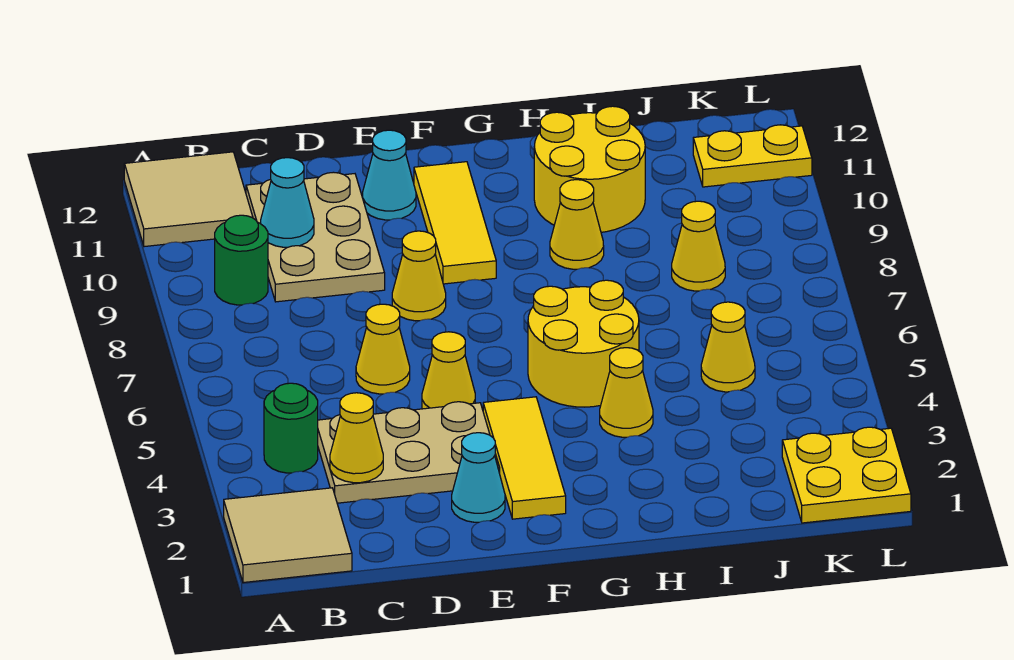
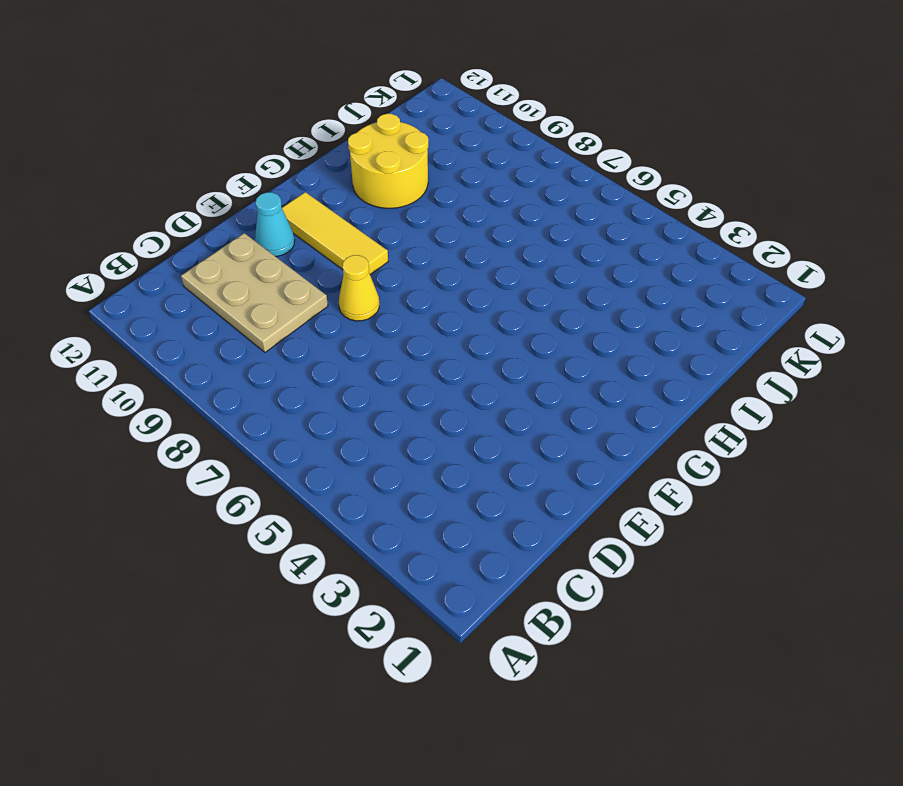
none -> tan tile A1:B2 level 1
none -> tan tile A11:B12 level 1
none -> green round brick B4 level 1

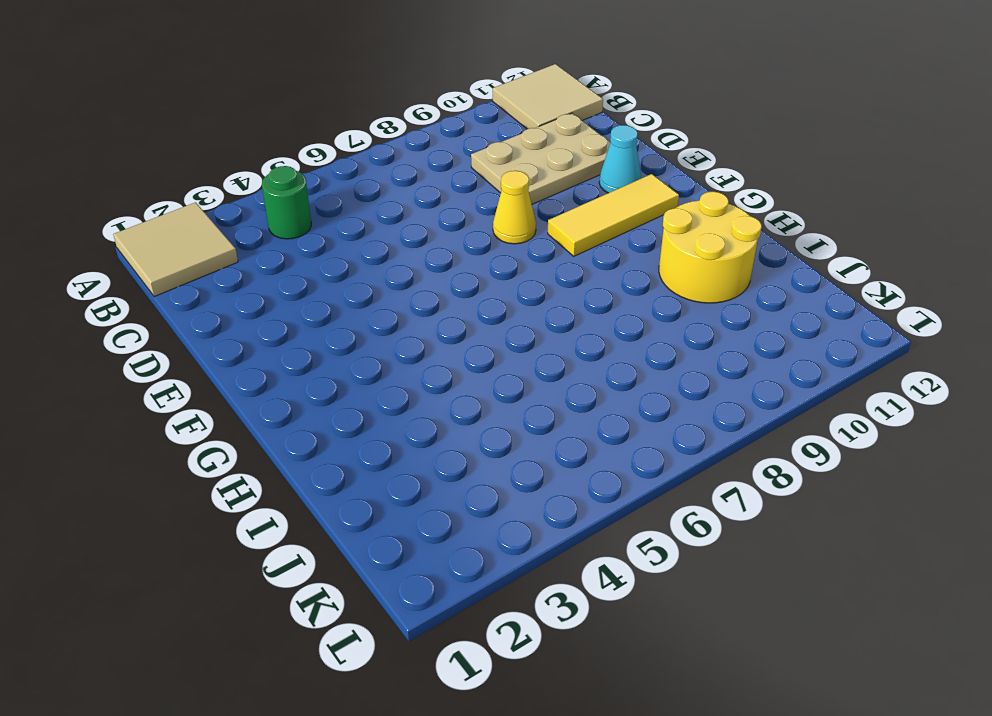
none -> green round brick B9 level 1
none -> tan plate C3:E4 level 1
none -> yellow cone D6 level 1

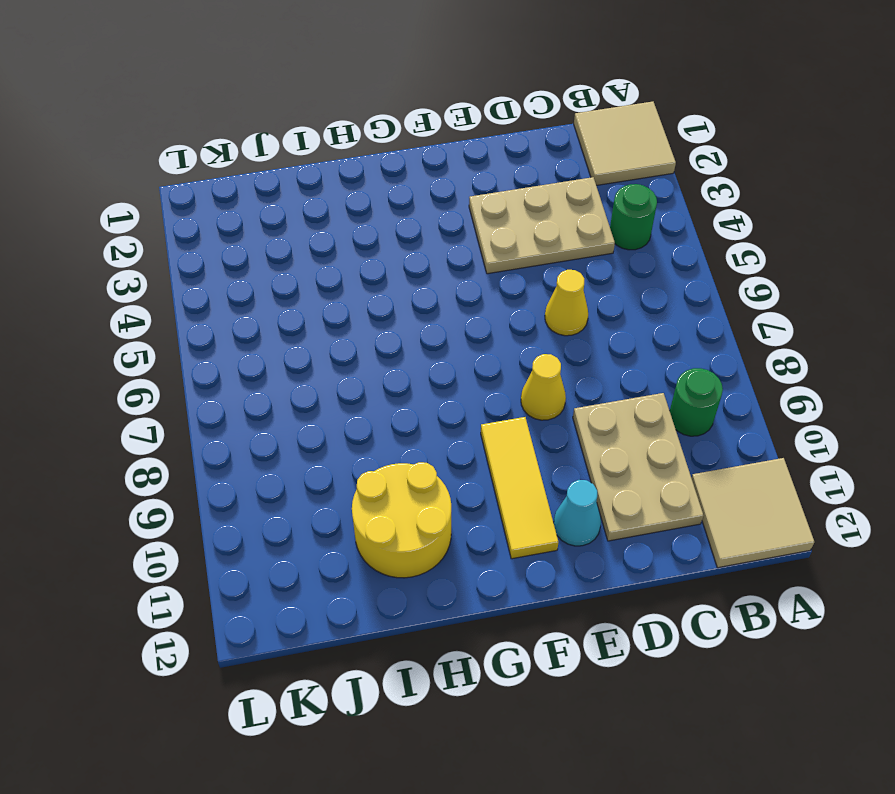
none -> cyan cone E2 level 1
none -> yellow cone E5 level 1
none -> yellow tile F2:F4 level 1

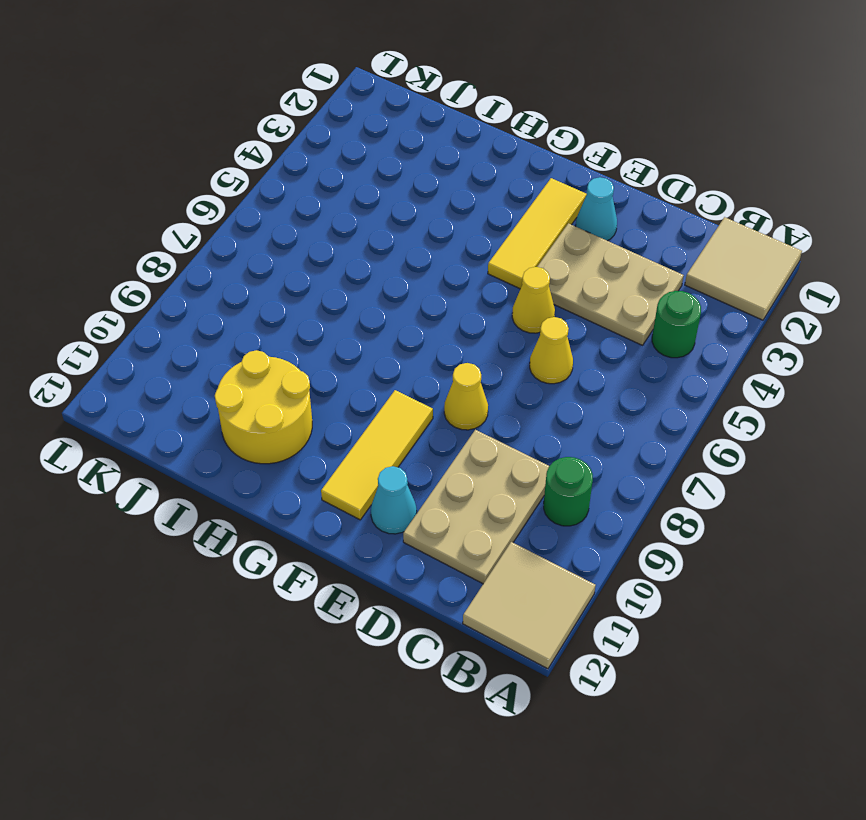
none -> yellow round brick G5:H6 level 1
none -> yellow cone H4 level 1
none -> yellow cone H9 level 1

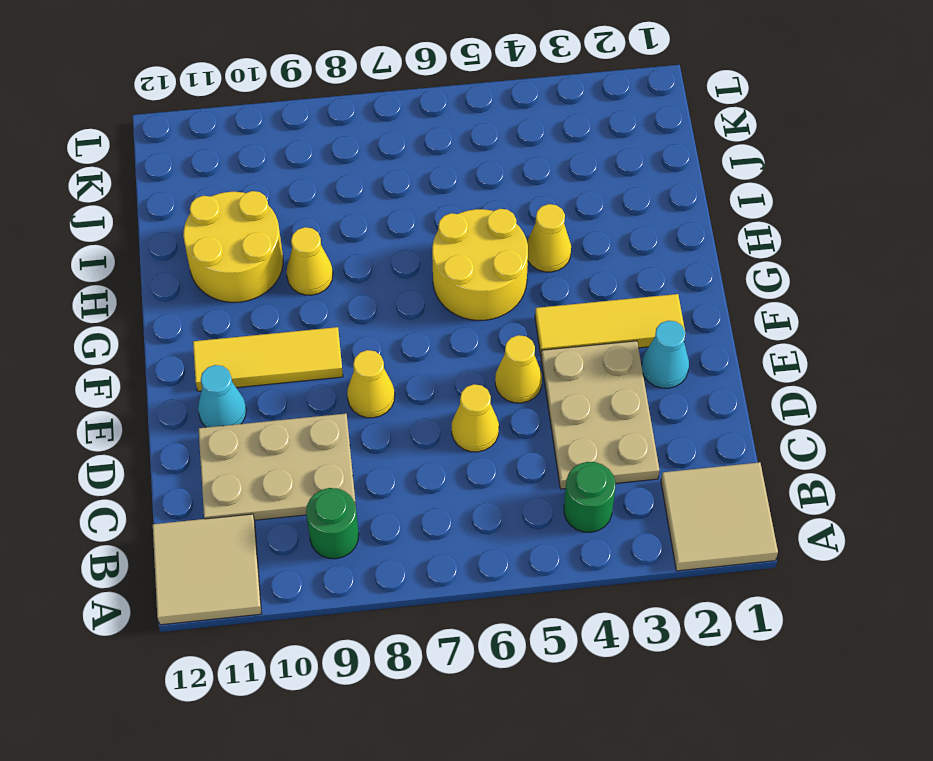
none -> yellow cone J5 level 1
none -> yellow cone J8 level 1
none -> yellow plate K1:L2 level 1

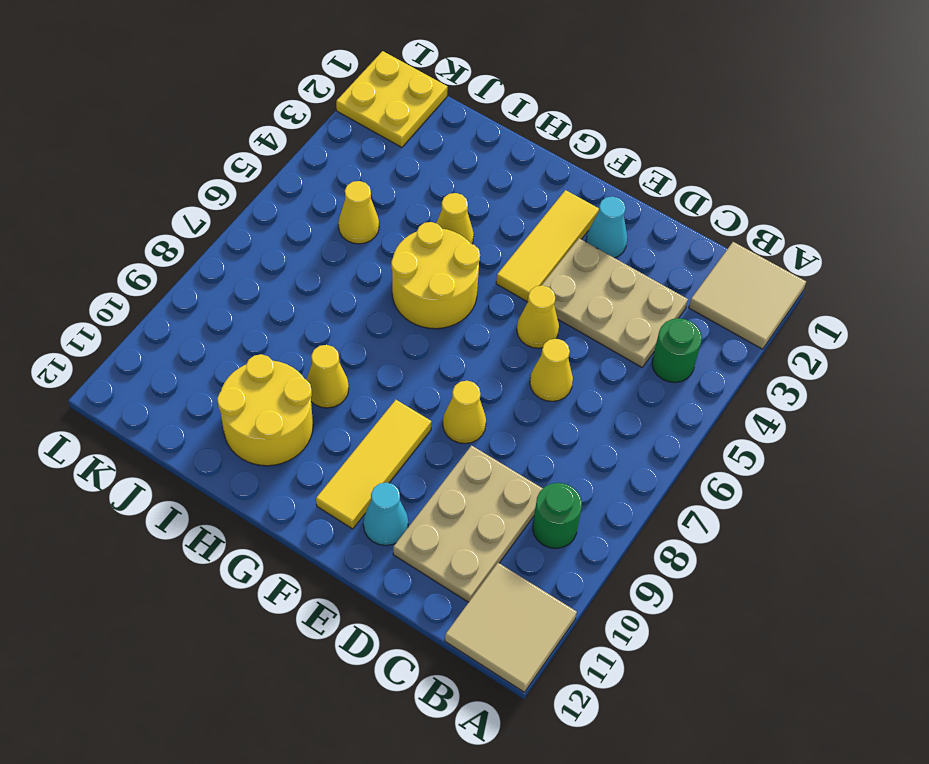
none -> yellow cone J8 level 1
none -> yellow plate K11:L11 level 1
none -> yellow cone C3 level 2

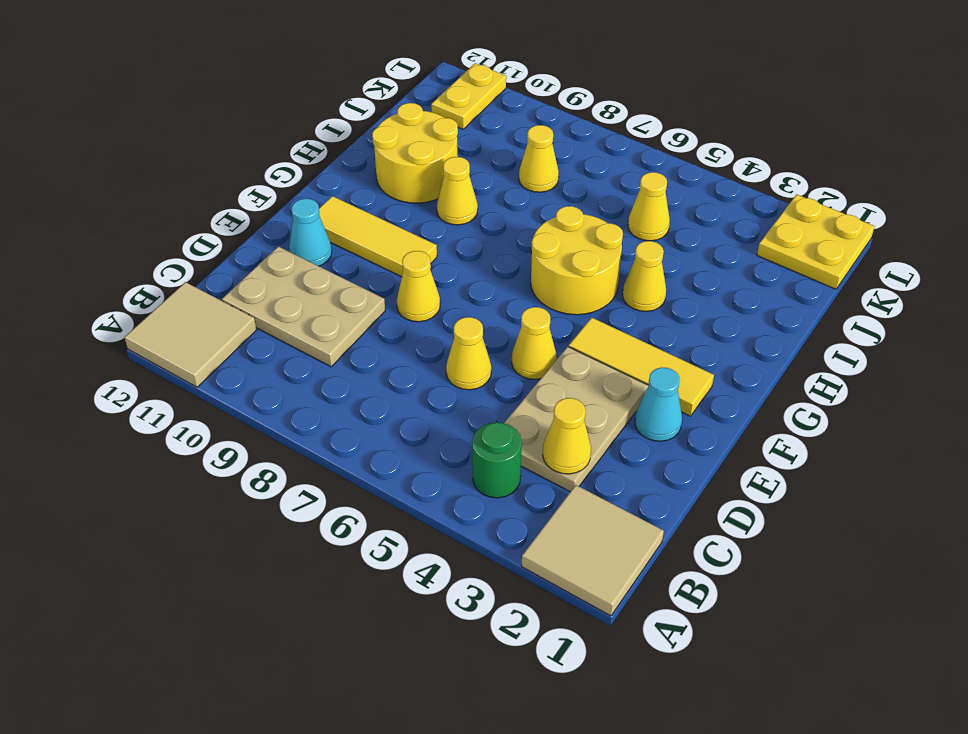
none -> green round brick B9 level 1
none -> cyan cone C10 level 2

